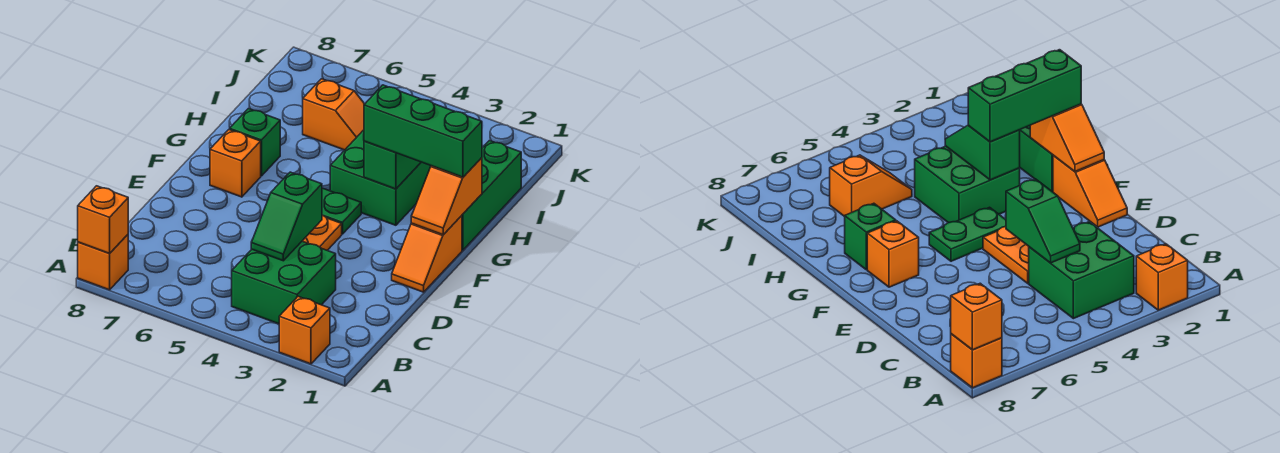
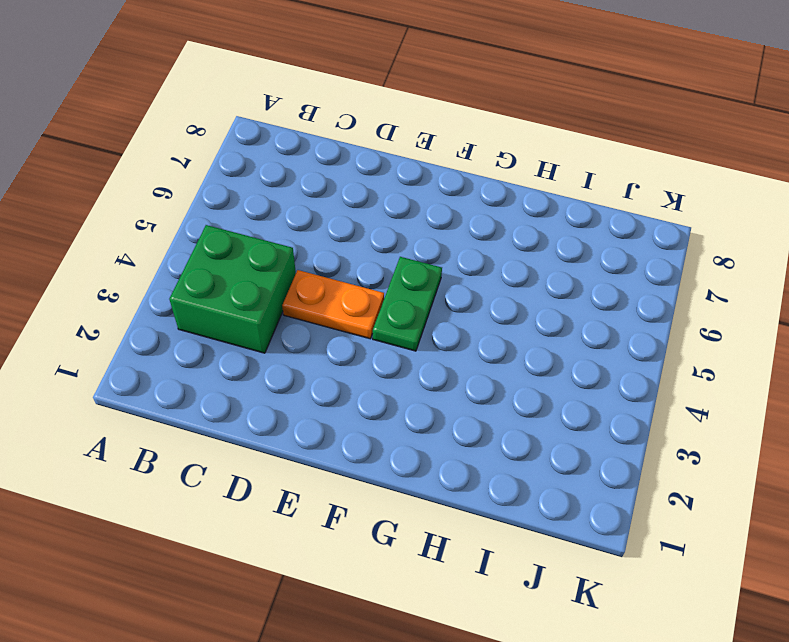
none -> orange brick A2 level 1
none -> orange brick A8 level 1
none -> orange slope E1:F1 level 1 top F

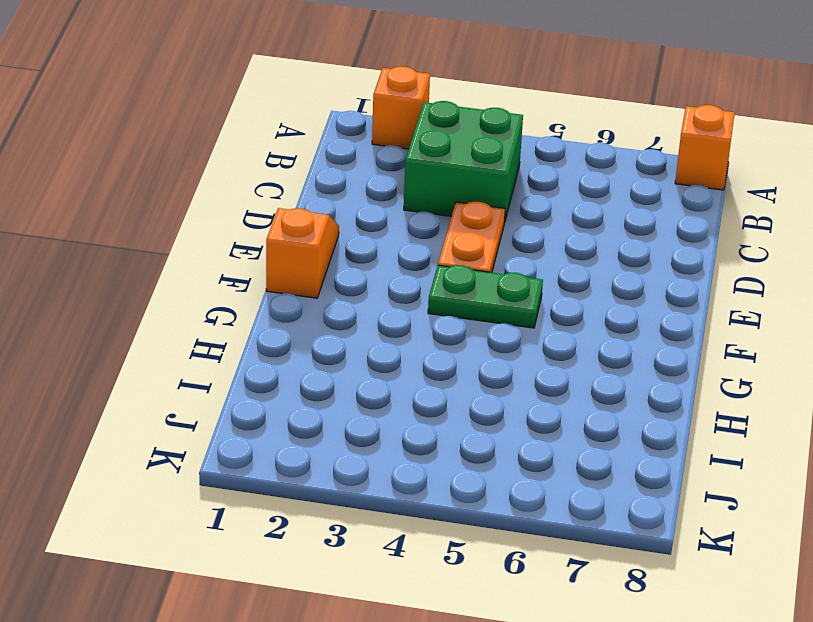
none -> orange brick F7 level 1
none -> green brick G1:I1 level 1
none -> green brick G3:H4 level 1

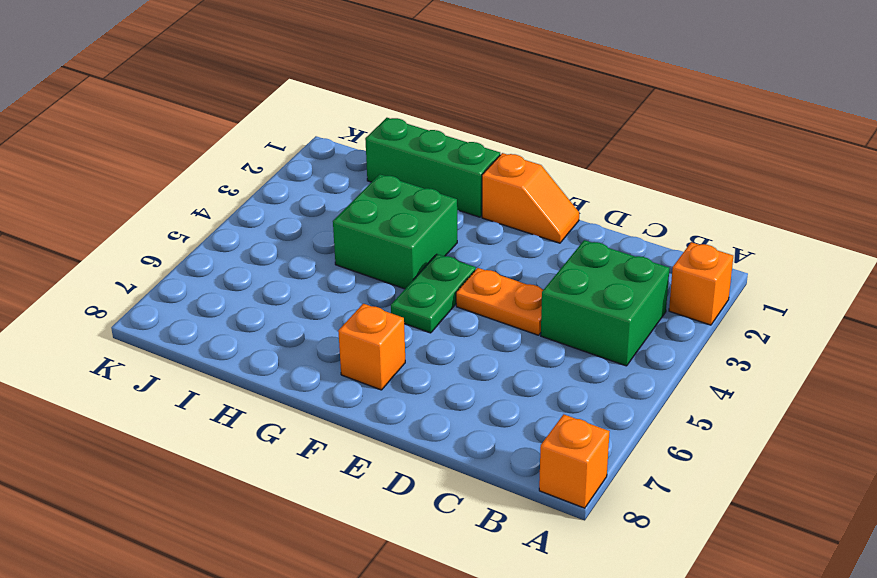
none -> green brick G7 level 1
none -> orange slope I5:I6 level 1 top 6
none -> orange brick A8 level 2

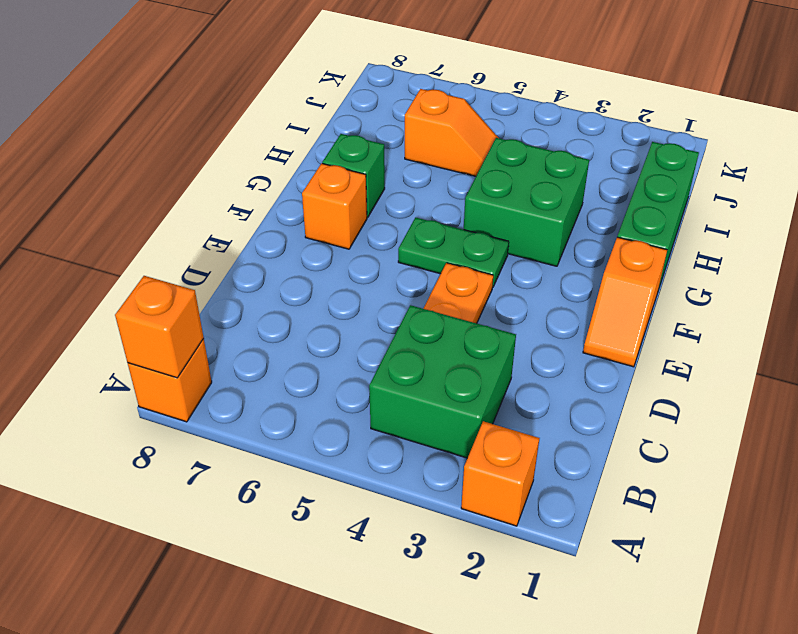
none -> green slope C4:D4 level 2 top D
none -> orange slope F1:G1 level 2 top G
none -> green slope G3:H3 level 2 top G

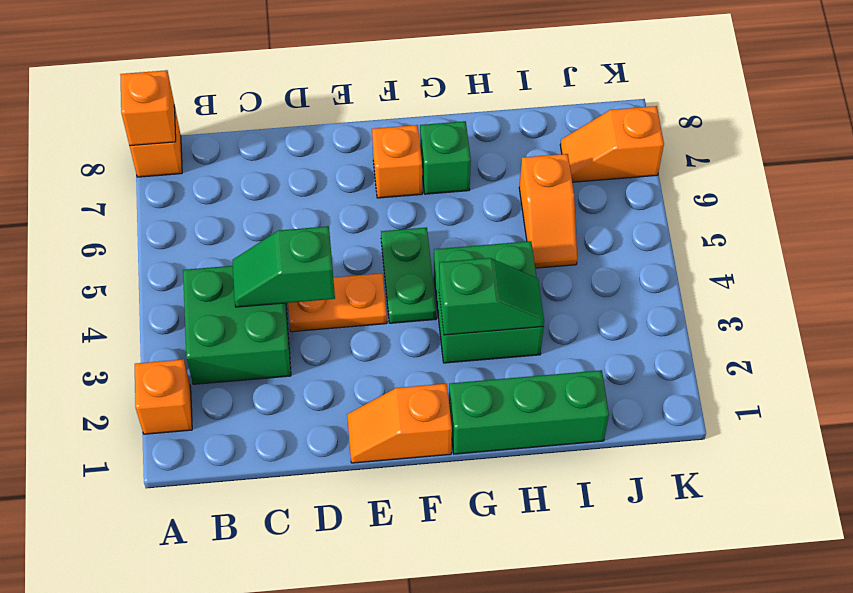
orange slope J7:K7 level 1 top K -> orange slope F1:G1 level 2 top G
none -> green brick G1:G3 level 3

